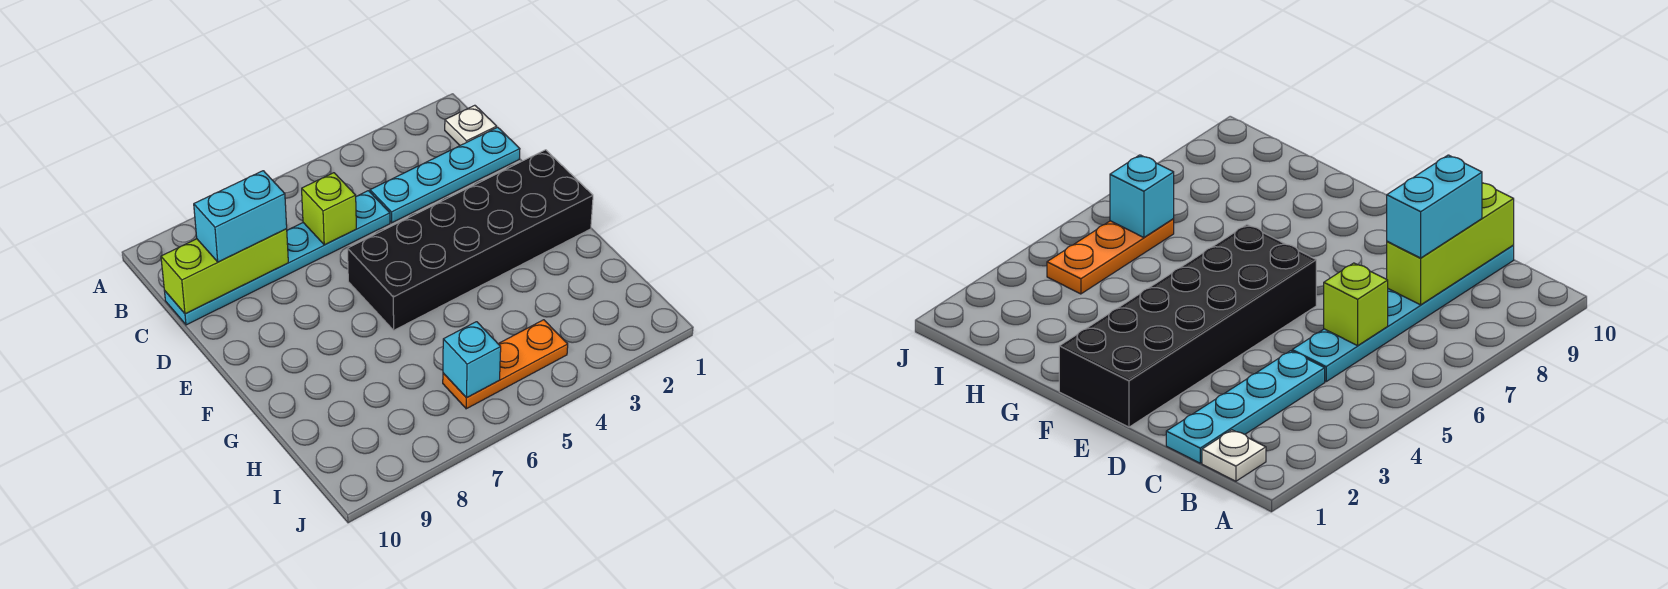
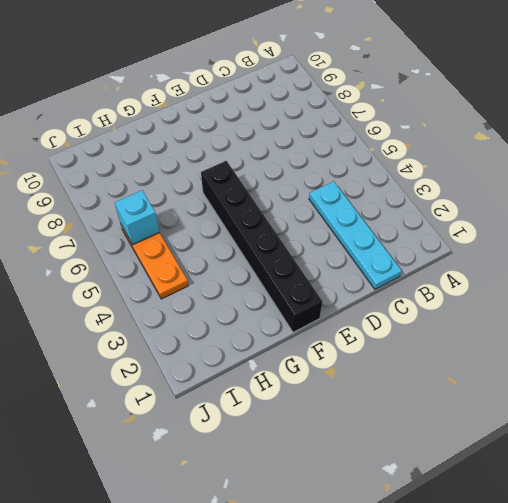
black brick F1:F6 level 1 -> black brick E1:F6 level 1
none -> white plate B1 level 1
none -> cyan plate C5:C10 level 1

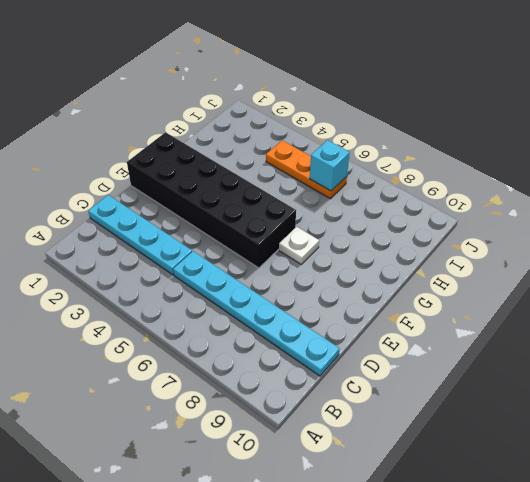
white plate F7 level 1 -> white plate B1 level 1
none -> lime brick C6 level 2
none -> lime brick C8:C10 level 2

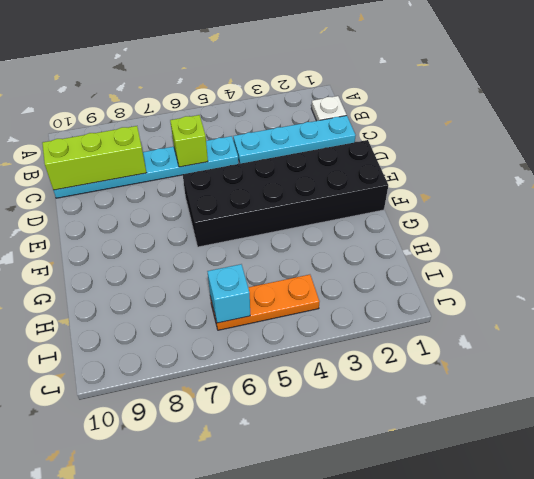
none -> cyan brick C8:C9 level 3

